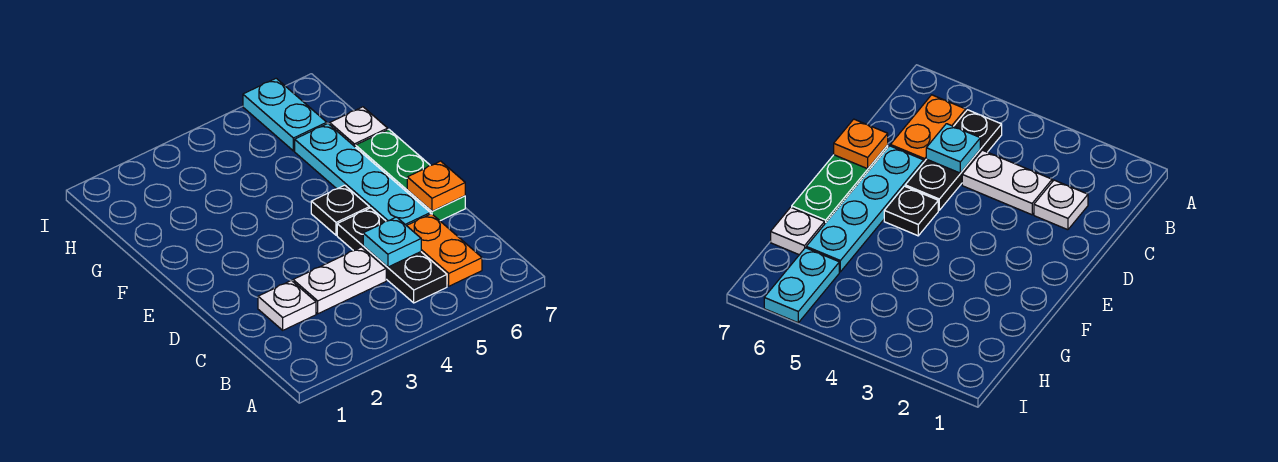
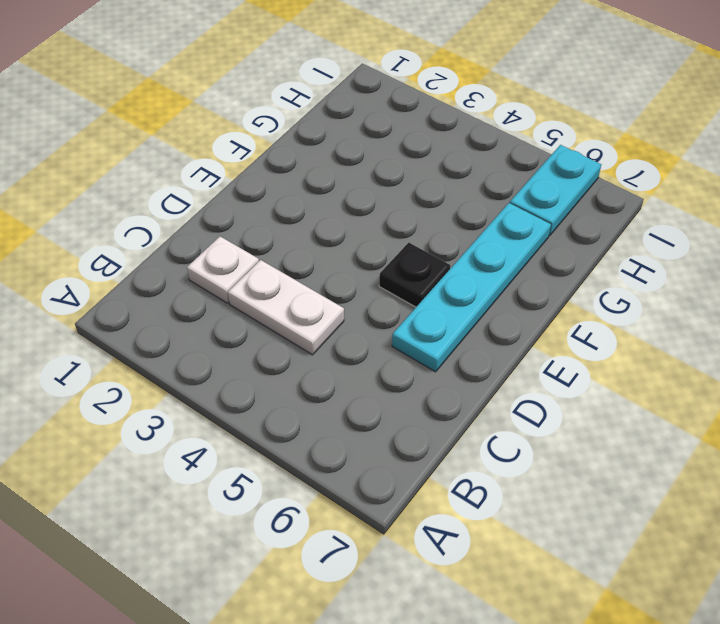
none -> black plate B5:D5 level 1
none -> orange plate B6:C6 level 1

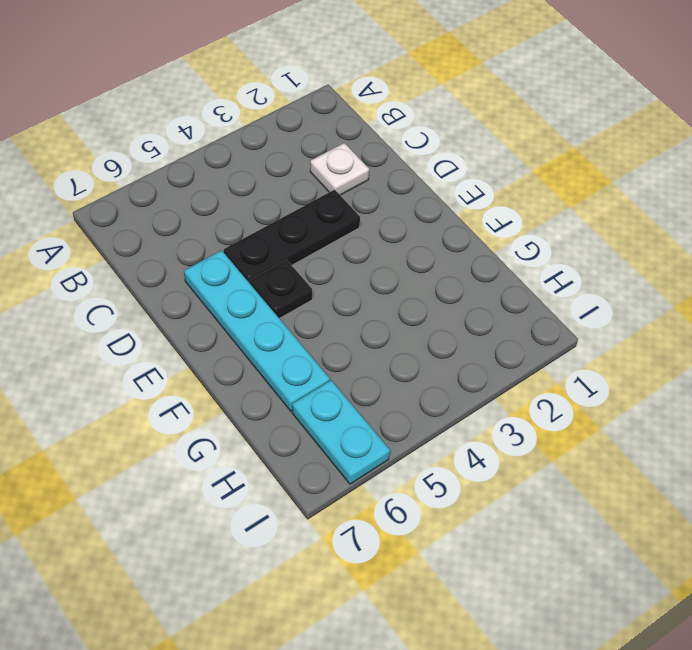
black plate D3:D5 level 1 -> black plate B5:D5 level 1
none -> orange plate B6:C6 level 1
none -> white plate C3:C4 level 1

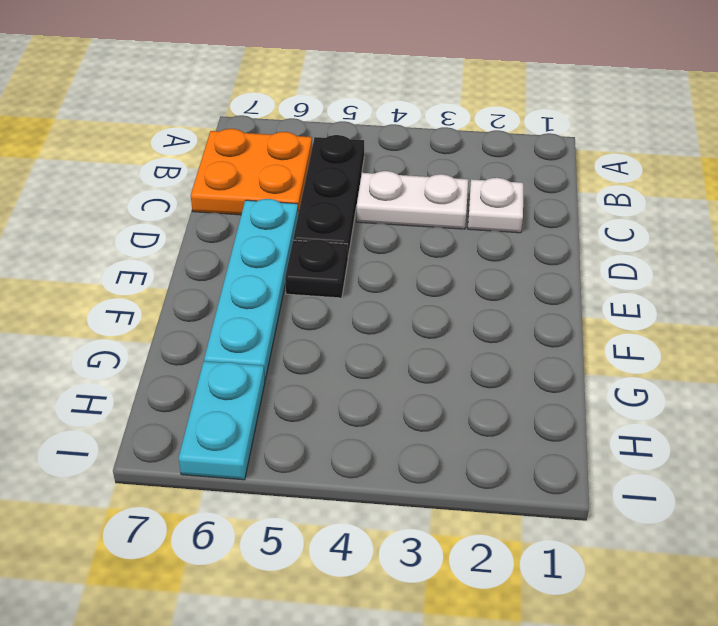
orange plate B6:C7 level 1 -> orange plate B6:C6 level 1
none -> green plate D7:F7 level 1
none -> white plate G7 level 1

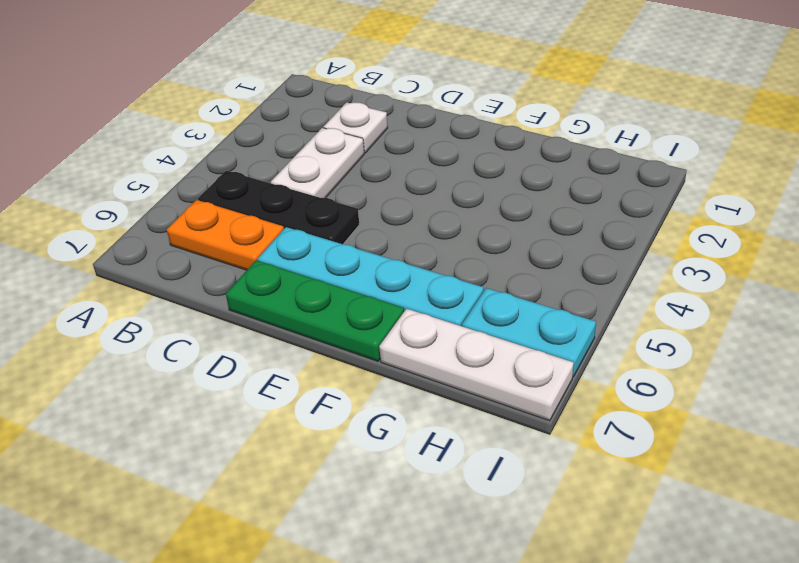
white plate G7:I7 level 1 -> white plate G7 level 1
none -> black plate E5 level 1
none -> cyan plate C5 level 2

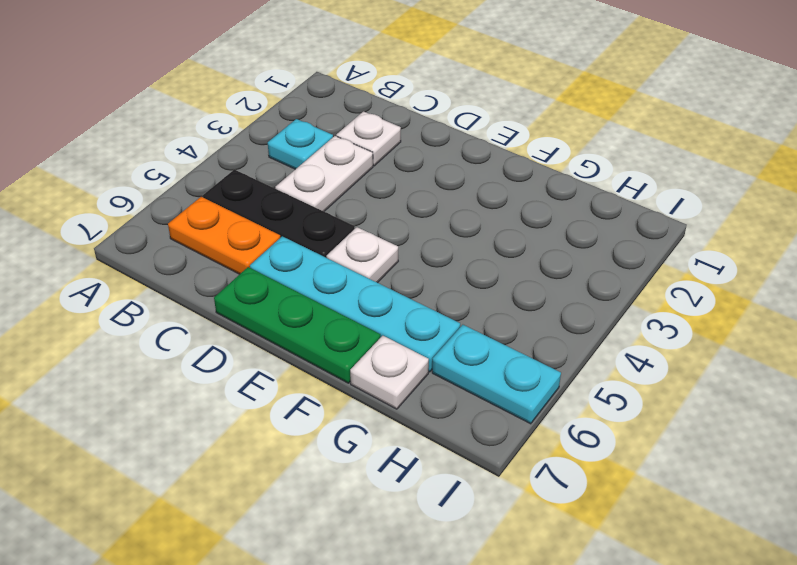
cyan plate B3 level 1 -> cyan plate C5 level 2
white plate E5 level 1 -> black plate E5 level 1
none -> orange plate D7 level 2

